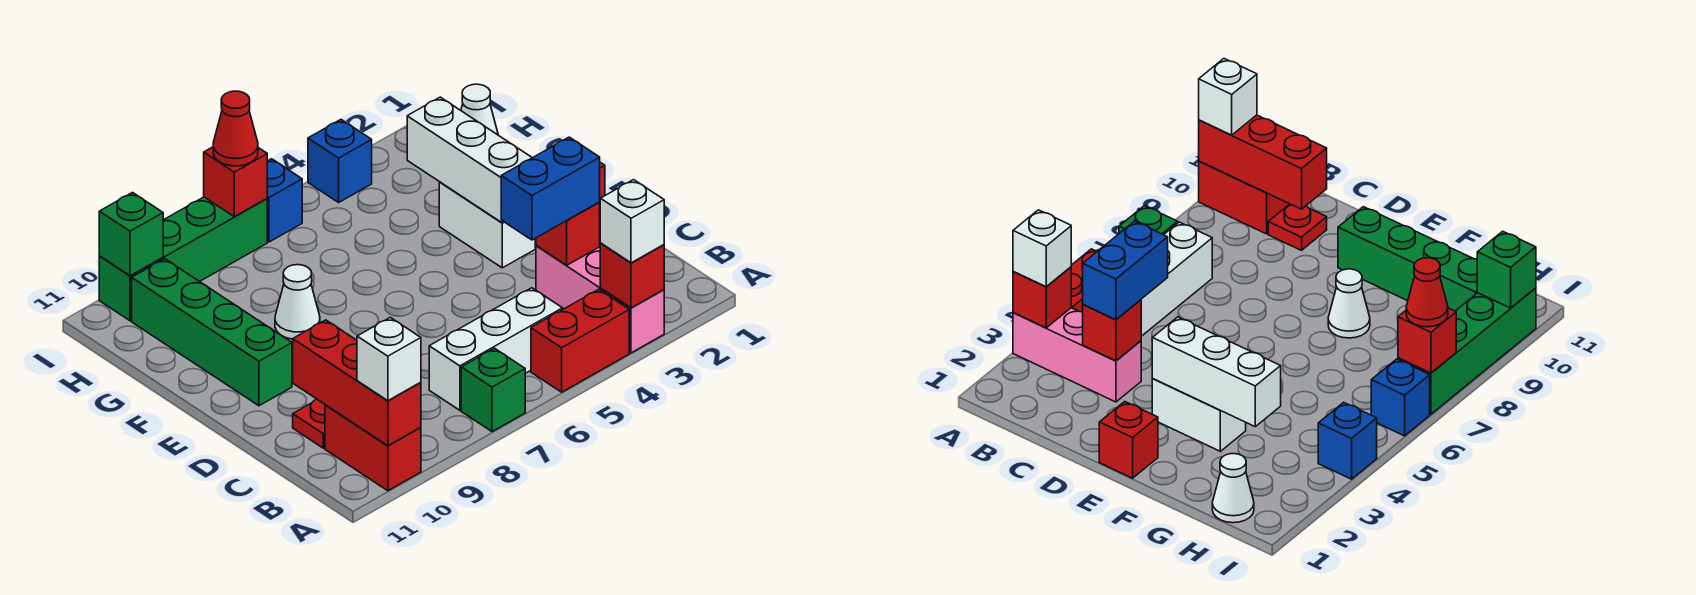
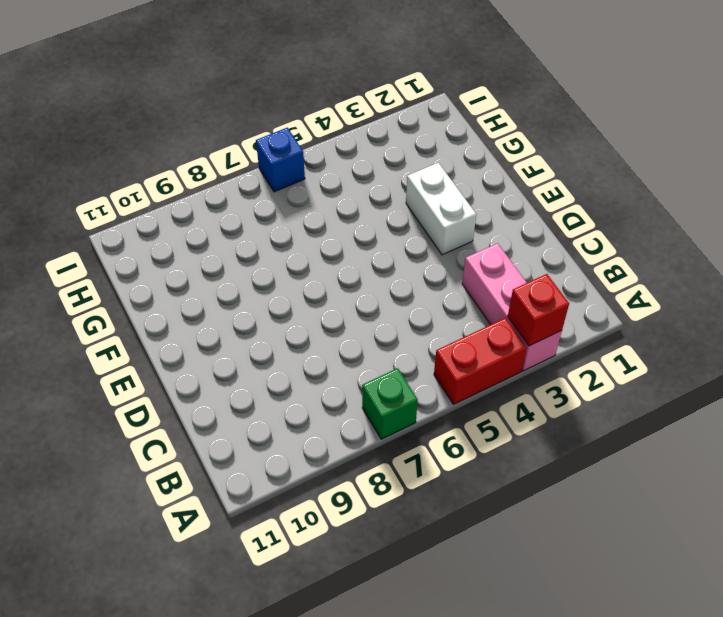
none -> red brick A10:B10 level 1
none -> white brick B5:B7 level 1
none -> red plate C10 level 1

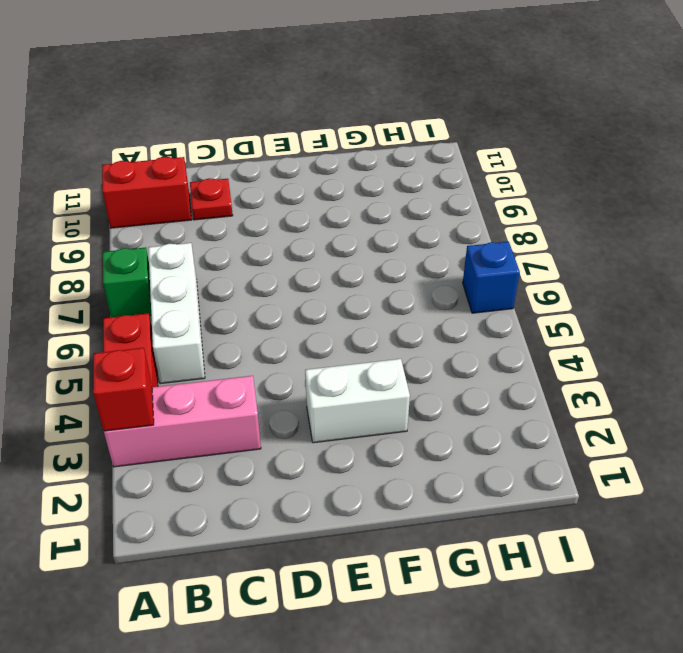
none -> red brick E1 level 1
none -> green brick E10:H10 level 1
none -> white cone F8 level 1

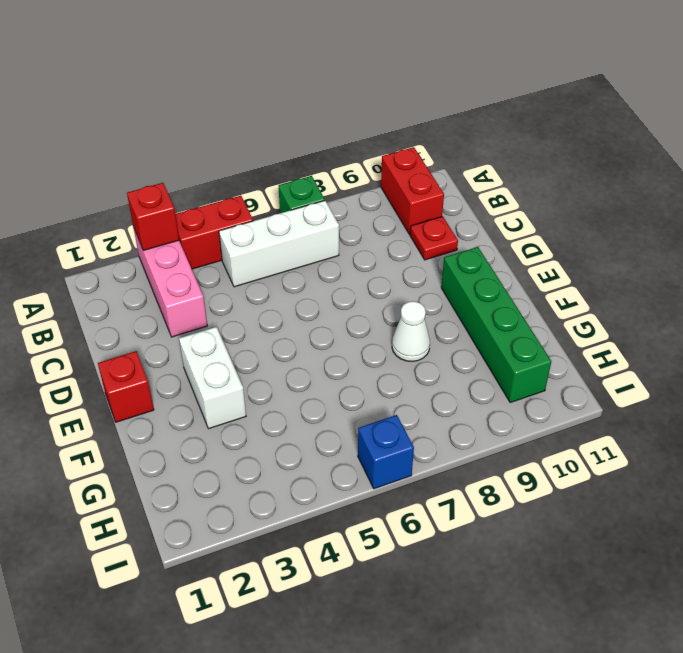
none -> white cone H1 level 1
none -> blue brick I4 level 1
none -> green brick I7:I10 level 1

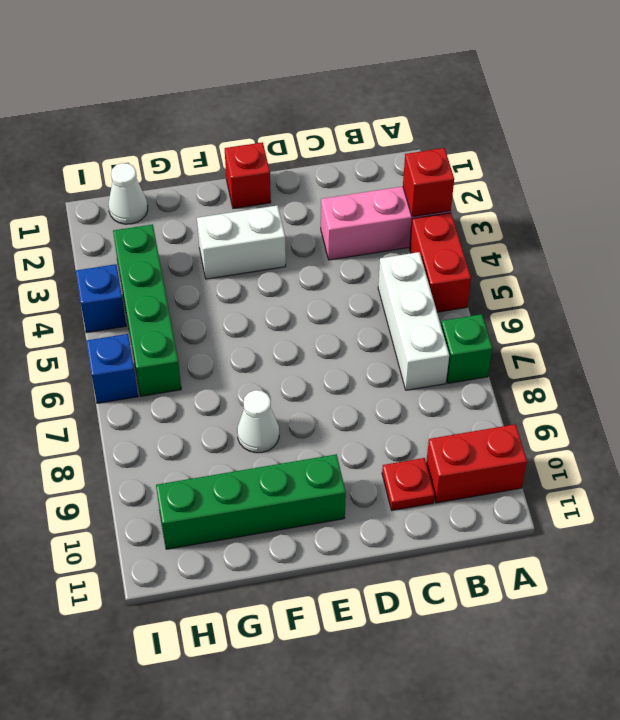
green brick H3:H6 level 1 -> green brick I7:I10 level 1
none -> red brick A10:C10 level 2
none -> red brick C3 level 2
none -> white brick E3:G3 level 2

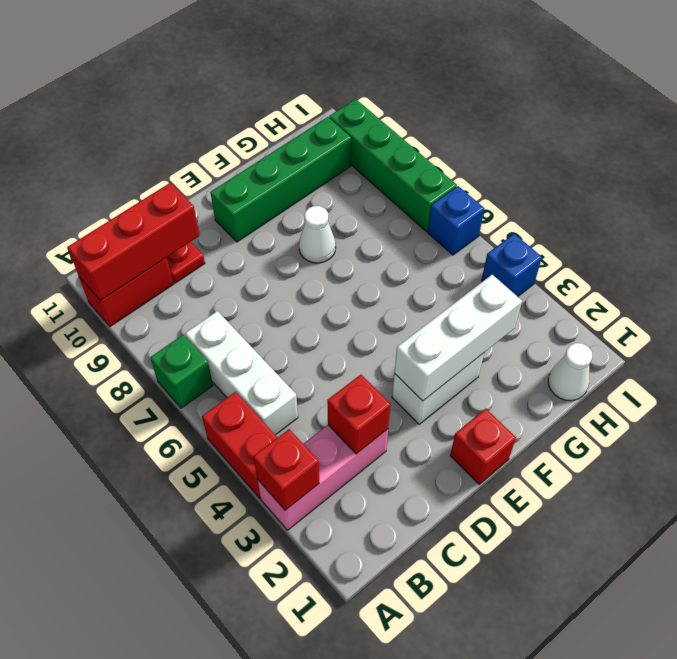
none -> red brick I7 level 2
none -> green brick I10 level 2
none -> white brick A3 level 3

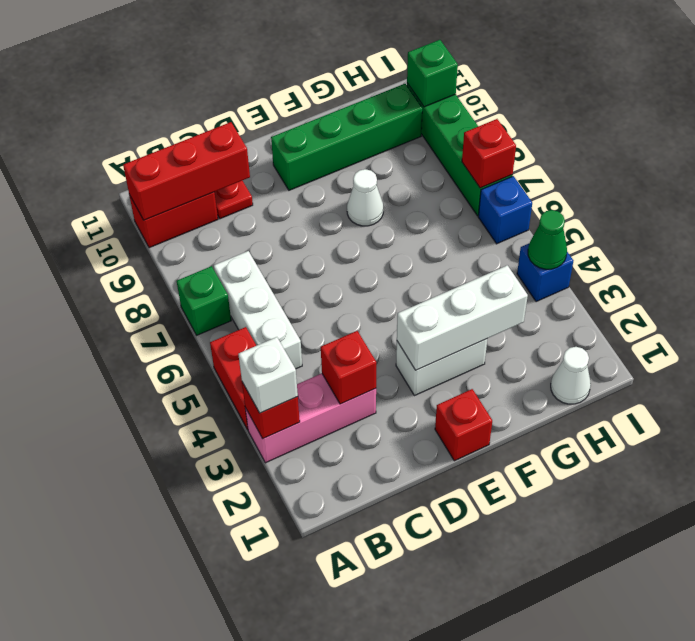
green cone I4 level 2 -> none
none -> white brick A10 level 3
none -> blue brick C3:C4 level 3
none -> red cone I7 level 3

